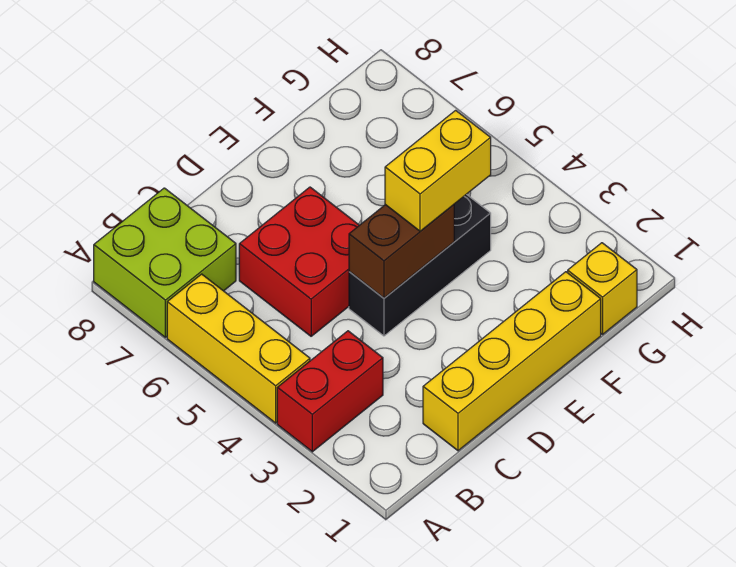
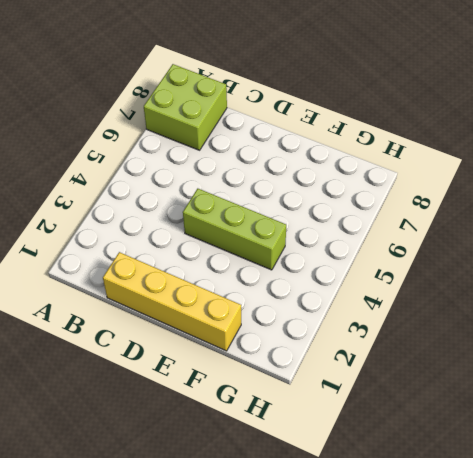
lime brick D4:F4 level 1 -> black brick D4:F4 level 1
none -> red brick A3:B3 level 1
none -> yellow brick A4:A6 level 1

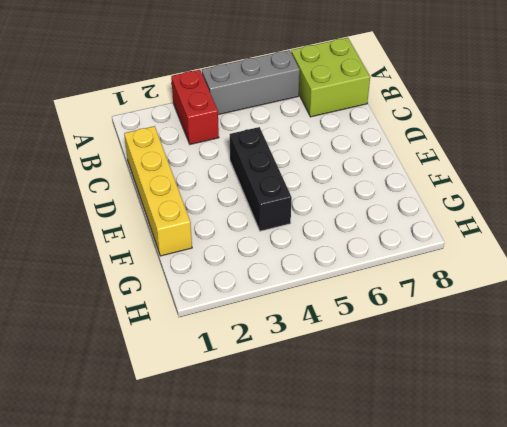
grey brick A4:A6 level 1 -> yellow brick A4:A6 level 1
none -> red brick C5:D6 level 1
none -> yellow brick G1 level 1

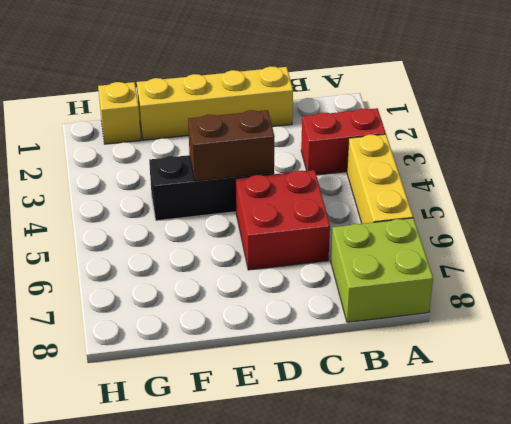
none -> yellow brick E4:F4 level 3

